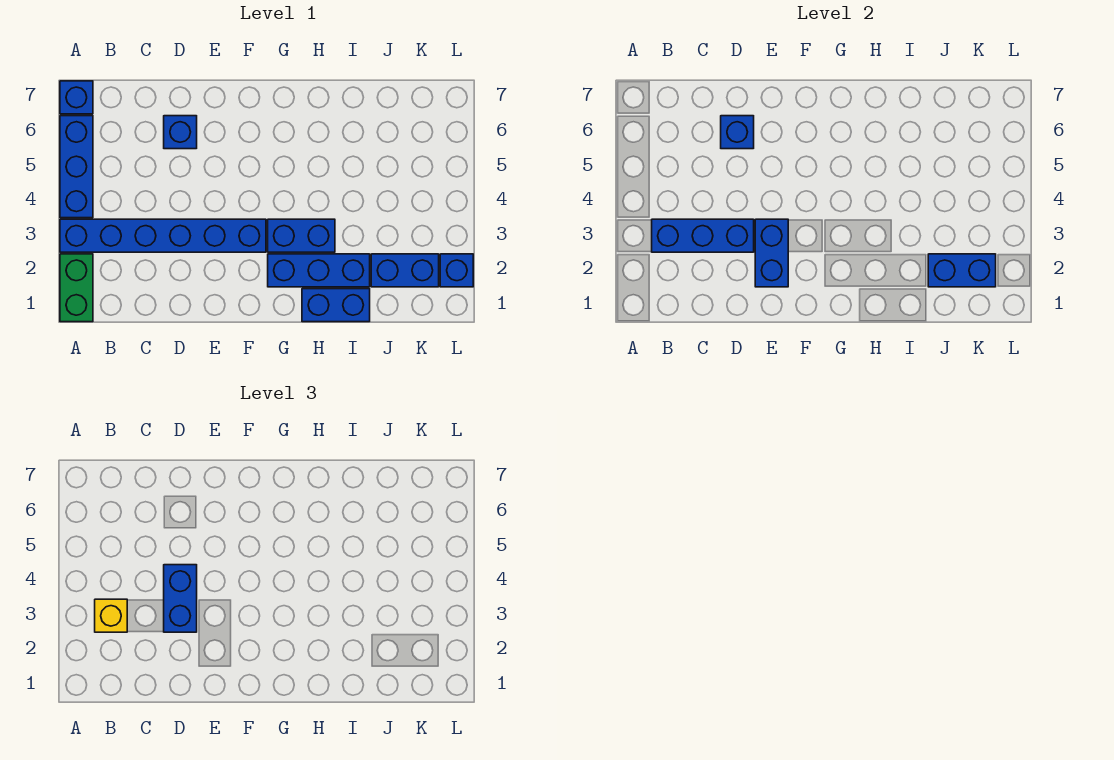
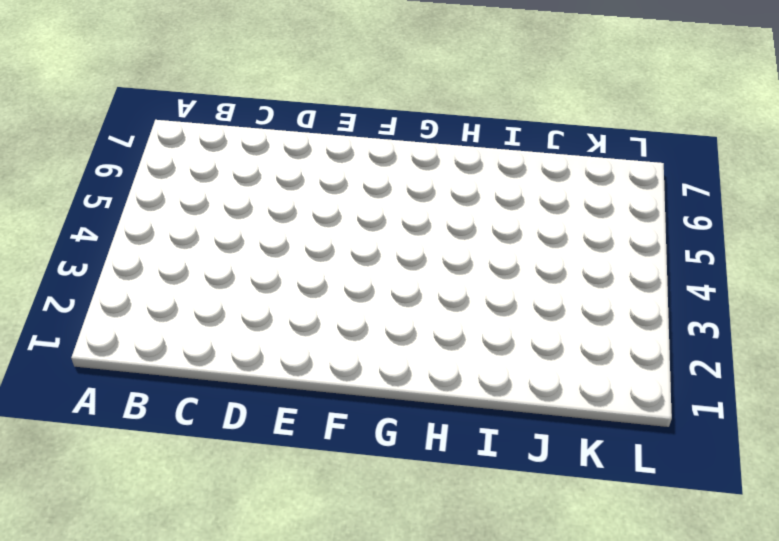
none -> green brick A1:A2 level 1
none -> blue brick A3:F3 level 1
none -> blue brick A4:A6 level 1

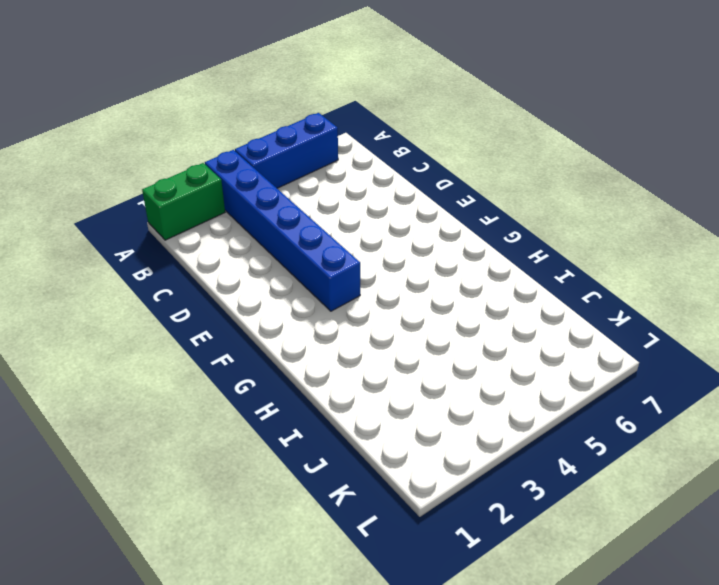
none -> blue brick A7 level 1
none -> blue brick D6 level 1
none -> blue brick G2:I2 level 1

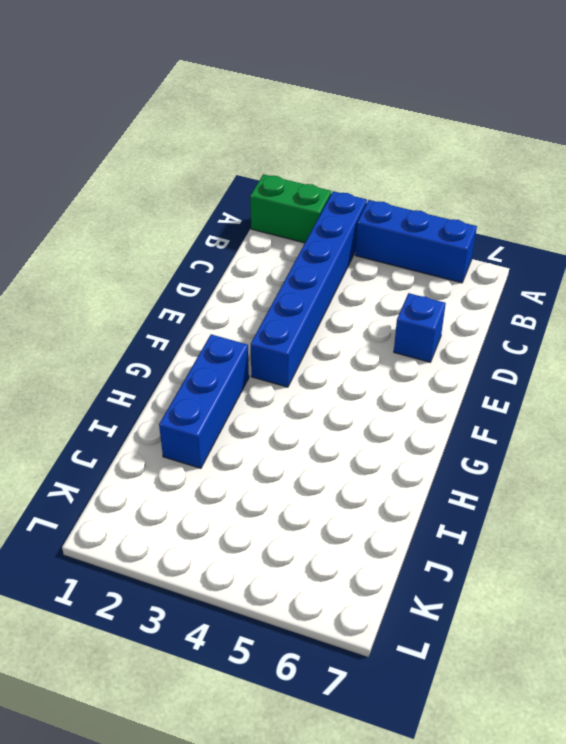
none -> blue brick A7 level 1
none -> blue brick G3:H3 level 1
none -> blue brick H1:I1 level 1

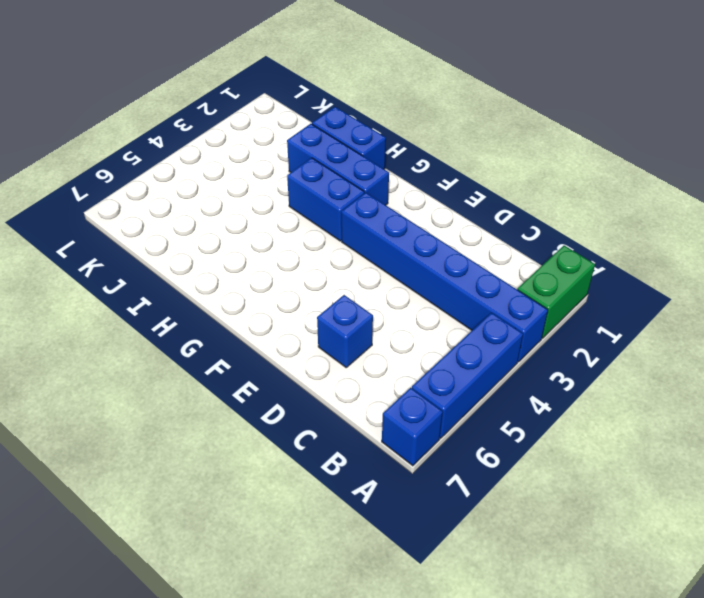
none -> blue brick J2:K2 level 1
none -> blue brick L2 level 1
none -> blue brick B3:D3 level 2

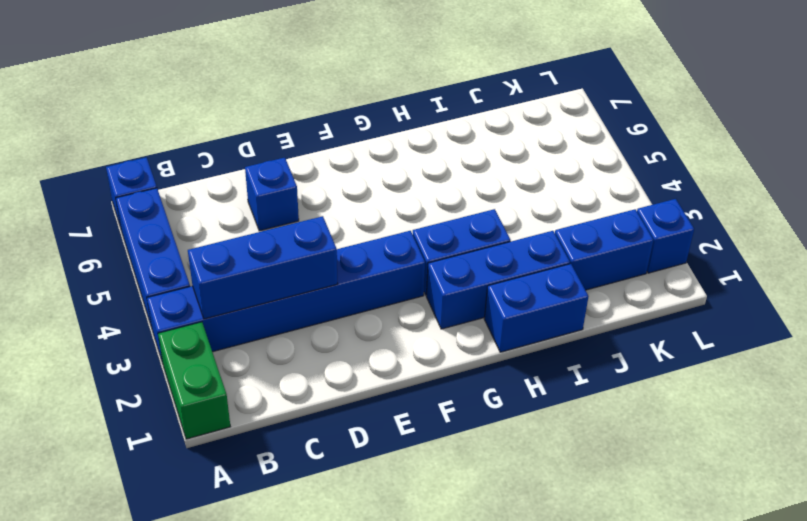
none -> blue brick D6 level 2
none -> blue brick E2:E3 level 2
none -> blue brick J2:K2 level 2

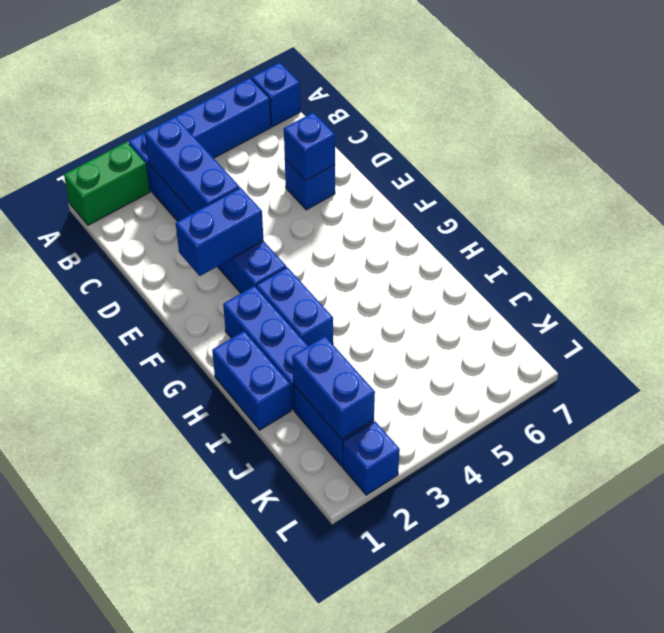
none -> yellow brick B3 level 3
none -> blue brick D3:D4 level 3

